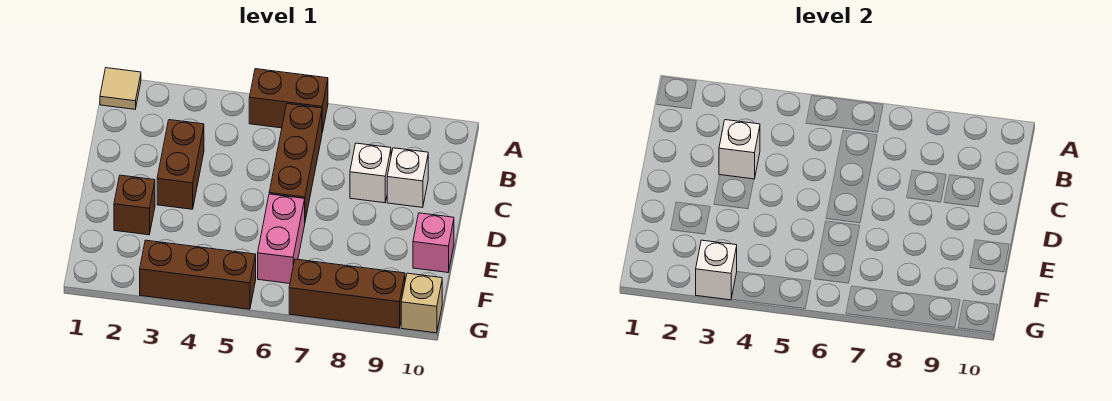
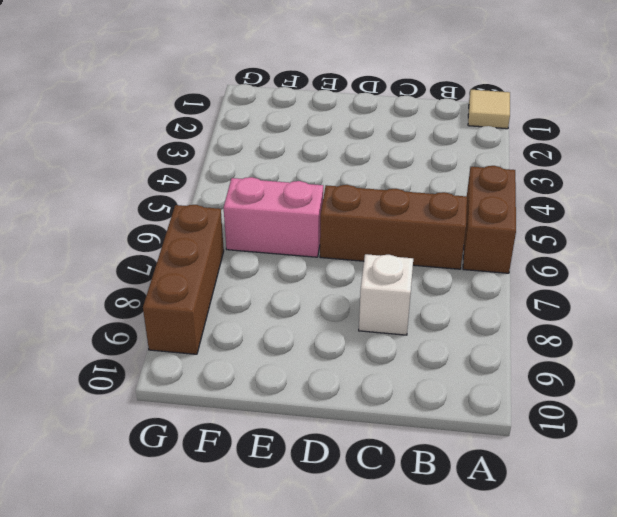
none -> brown brick C3:D3 level 1
none -> white brick C9 level 1
none -> brown brick E2 level 1

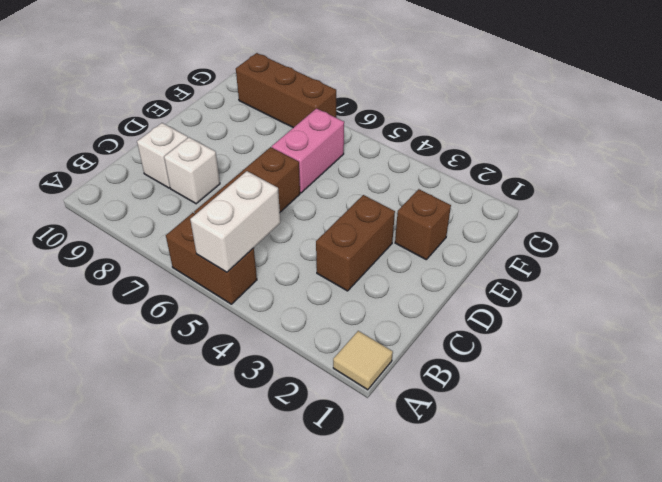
white brick A5:B5 level 2 -> none
none -> pink brick E10 level 1
none -> brown brick G3:G5 level 1
none -> tan brick G10 level 1

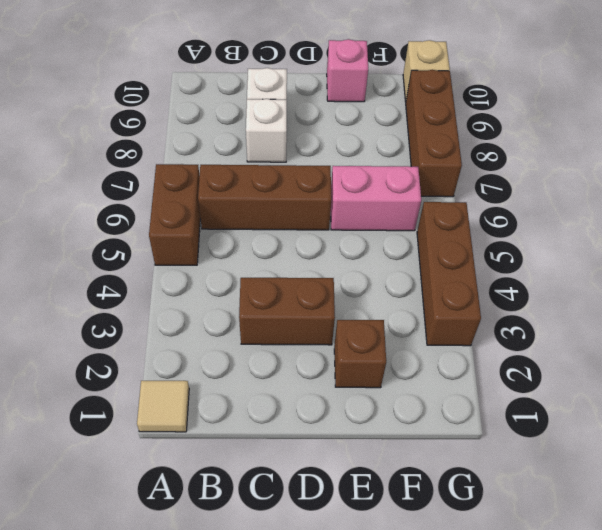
none -> white brick C3 level 2
none -> white brick G3 level 2

